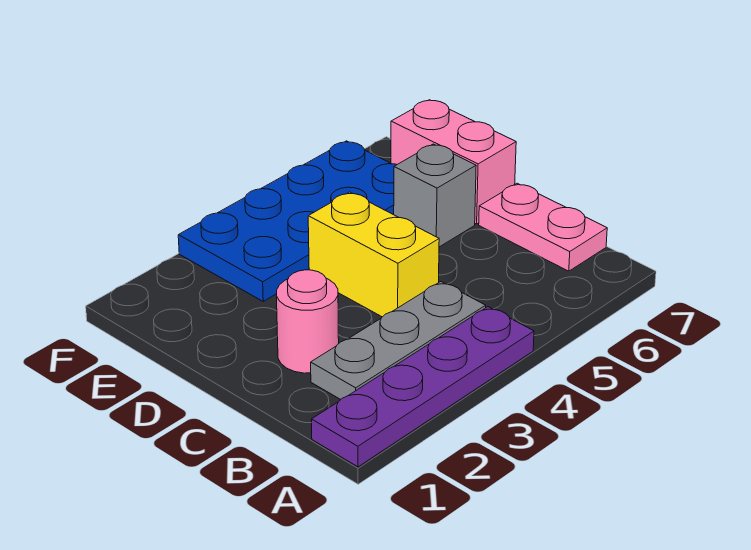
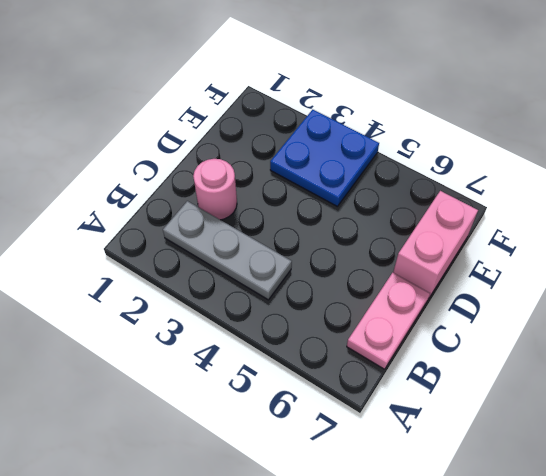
blue plate E3:F4 level 1 -> blue plate E3:F6 level 1
none -> purple plate A1:A4 level 1
none -> yellow brick C4:D4 level 1

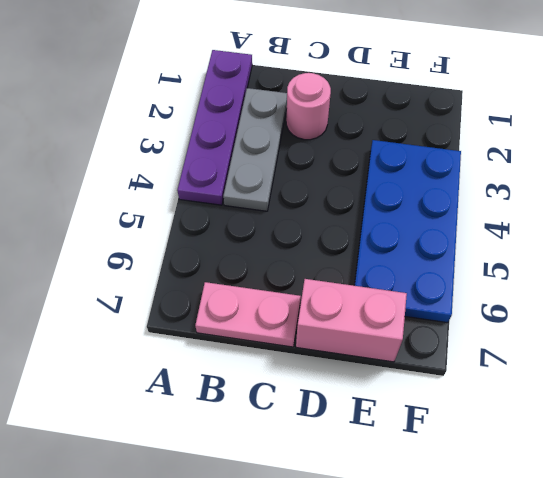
none -> yellow brick C4:D4 level 1
none -> grey brick D6 level 1

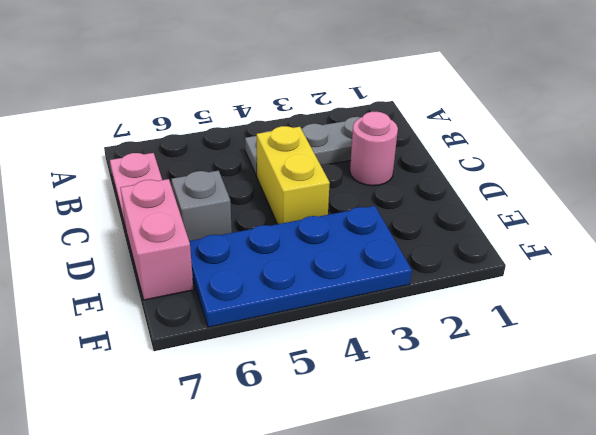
none -> purple plate A1:A4 level 1

